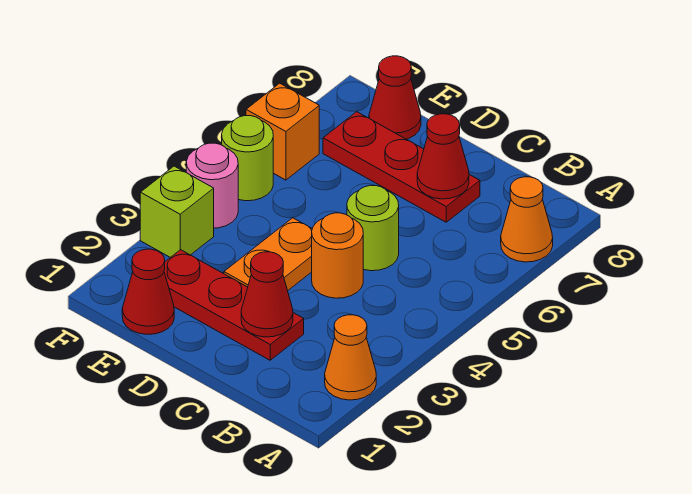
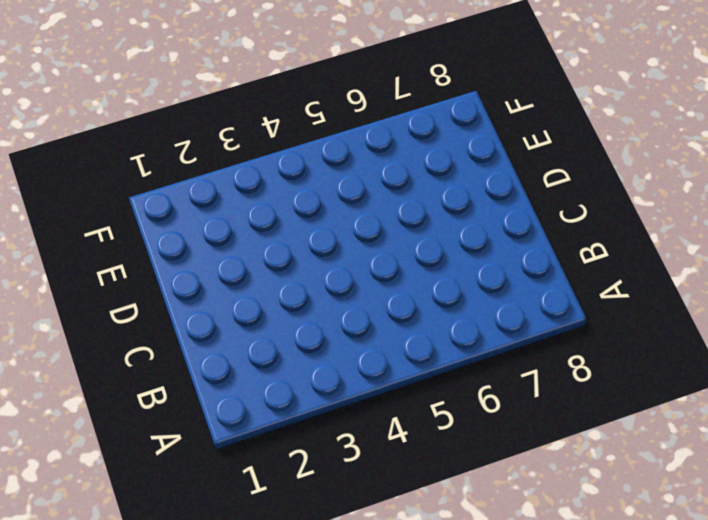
none -> orange cone A2 level 1
none -> orange cone A7 level 1
none -> red plate C2:E2 level 1

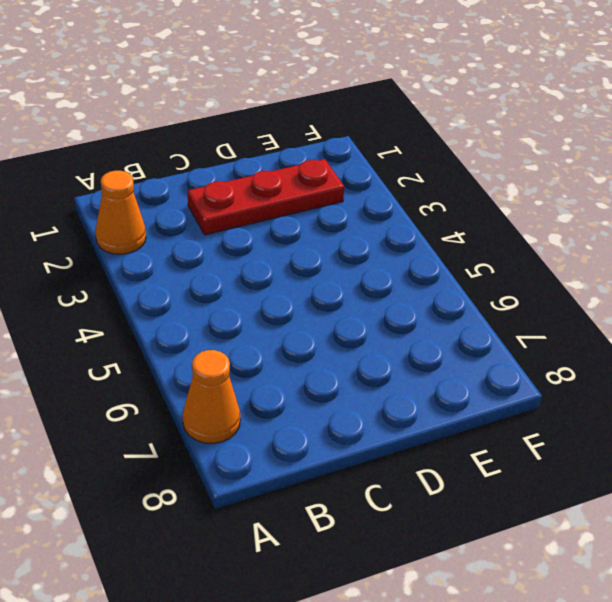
none -> orange round brick C4 level 1
none -> lime round brick C5 level 1
none -> red plate C7:E7 level 1

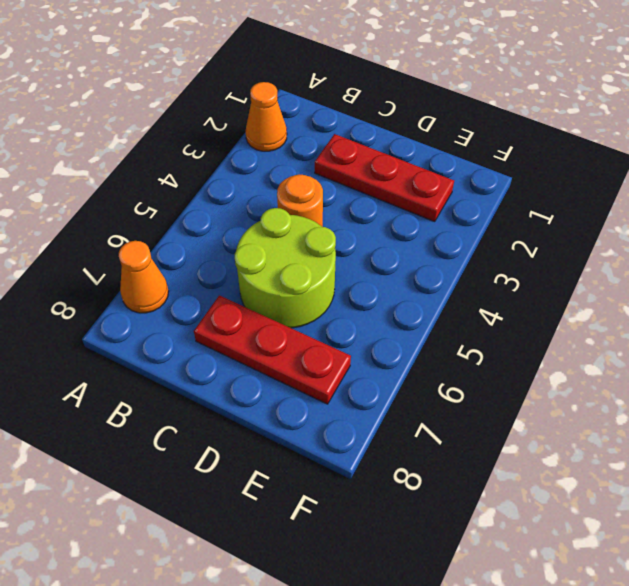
lime round brick C5:D6 level 1 -> lime round brick C5 level 1
none -> orange plate D3:D4 level 1
none -> red cone E1 level 1
none -> red cone E8 level 1

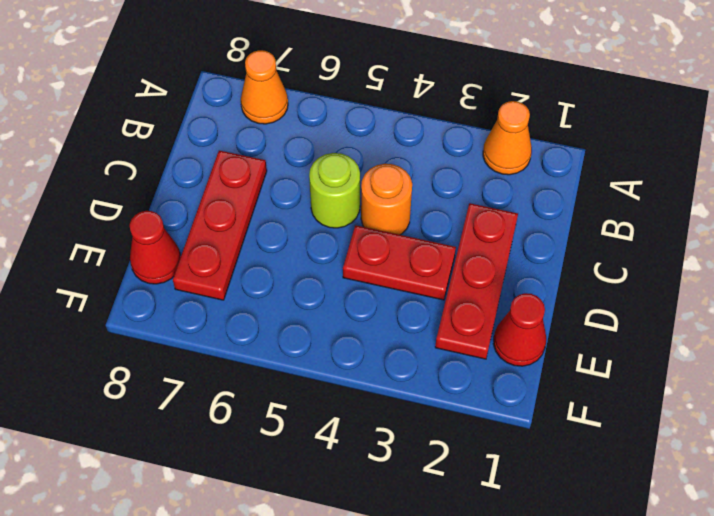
red plate D3:D4 level 1 -> orange plate D3:D4 level 1
none -> lime brick F3 level 1
none -> pink round brick F4 level 1
none -> lime round brick F5 level 1

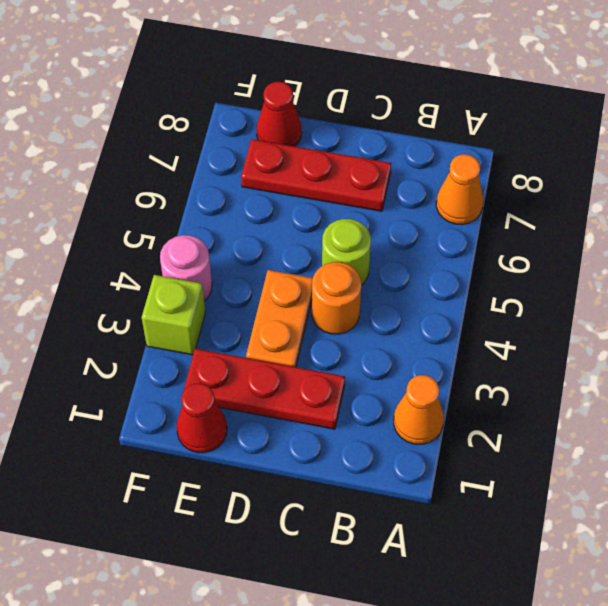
none -> lime round brick F5 level 1
none -> orange brick F6 level 1
none -> red cone C2 level 2

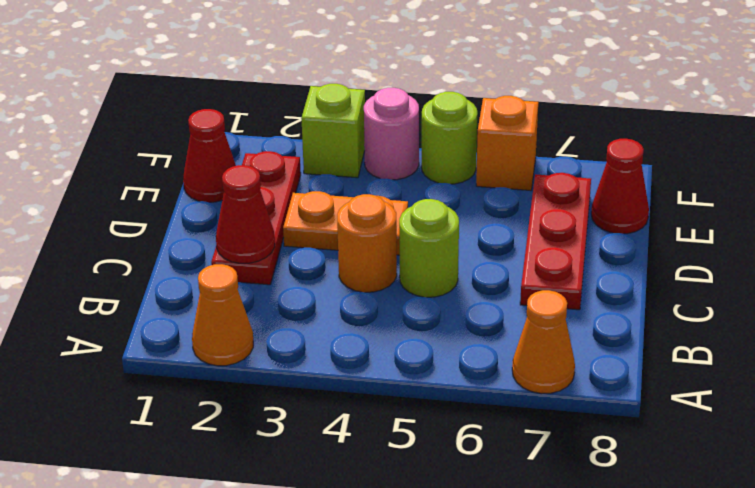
none -> red cone C7 level 2

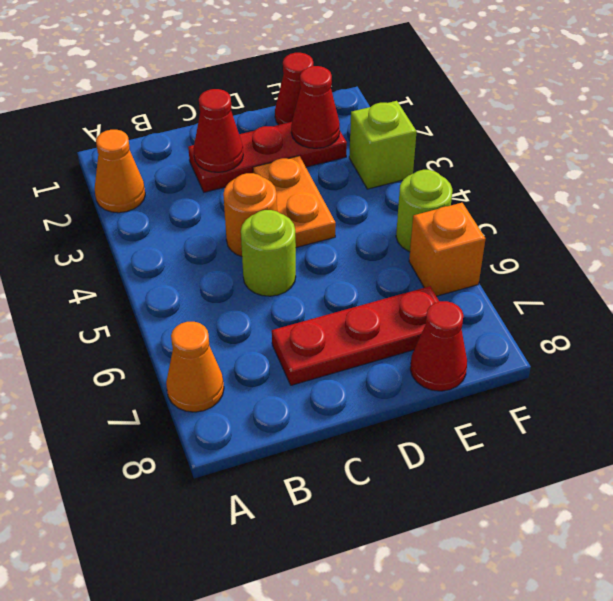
red cone E2 level 2 -> red cone C7 level 2
none -> pink round brick F4 level 1

